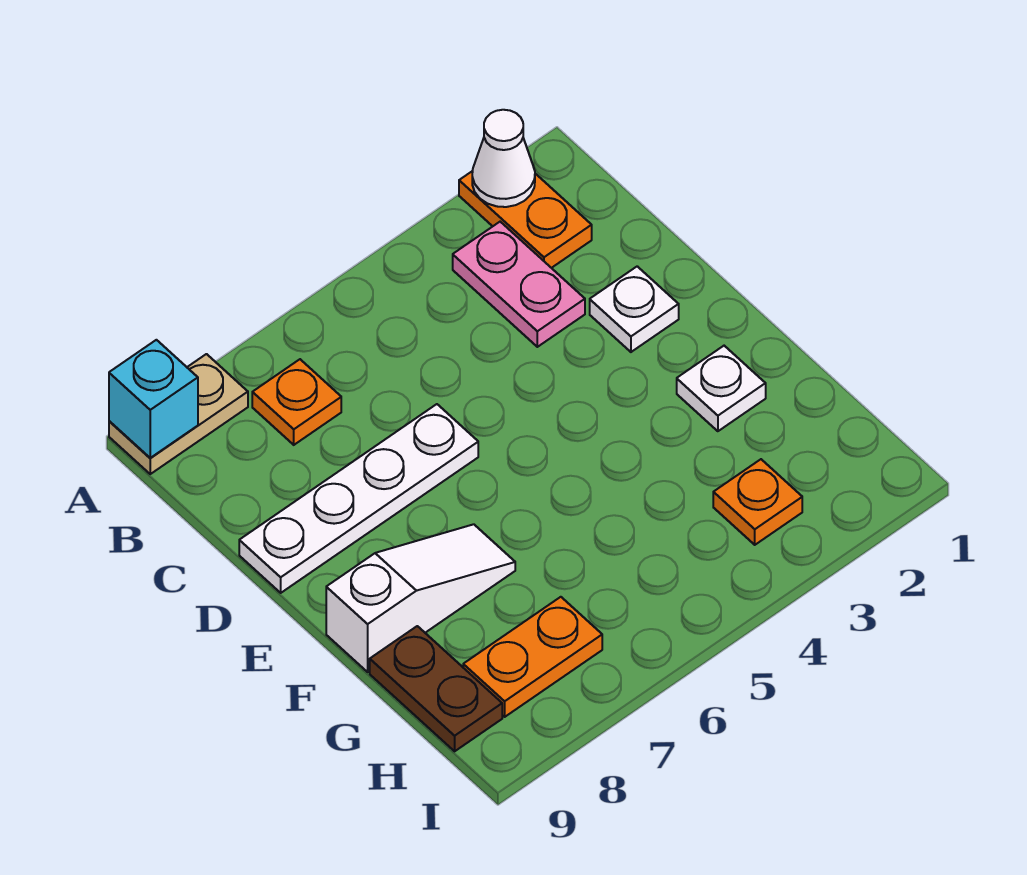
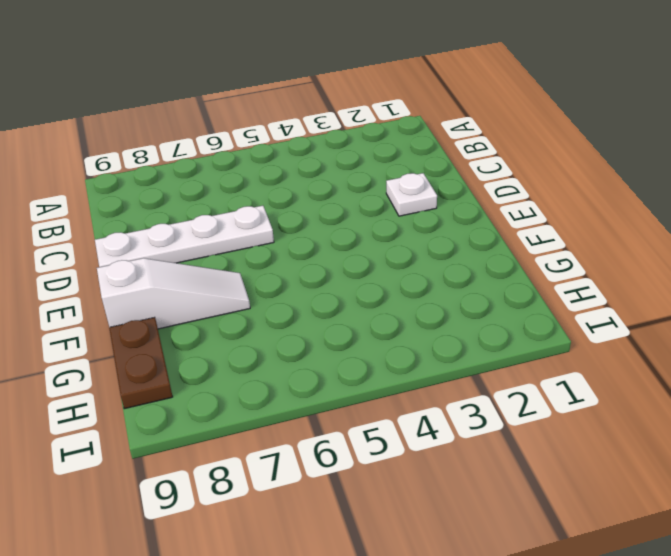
none -> orange plate A2:B2 level 1
none -> tan plate A8:A9 level 1
none -> pink plate B3:C3 level 1

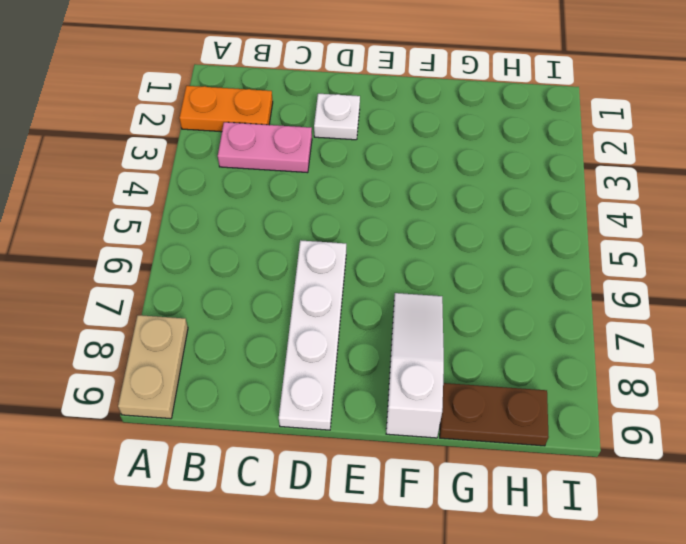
none -> orange plate B7 level 1
none -> white plate F2 level 1
none -> orange plate H3 level 1

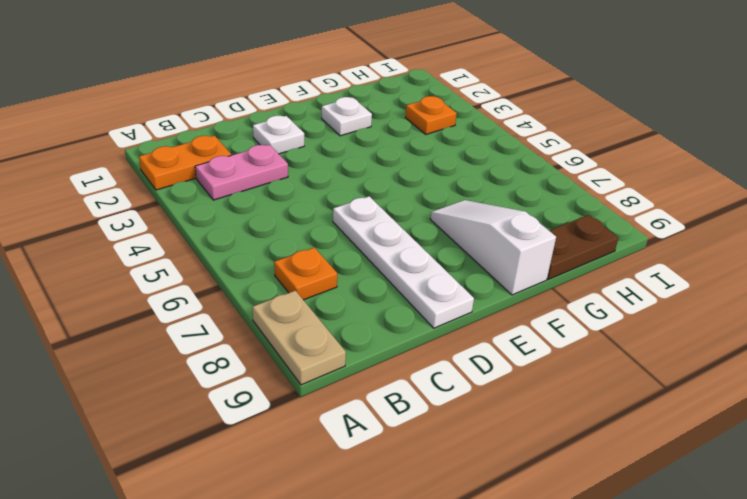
none -> orange plate H7:H8 level 1
none -> white cone A2 level 2
none -> cyan brick A9 level 2

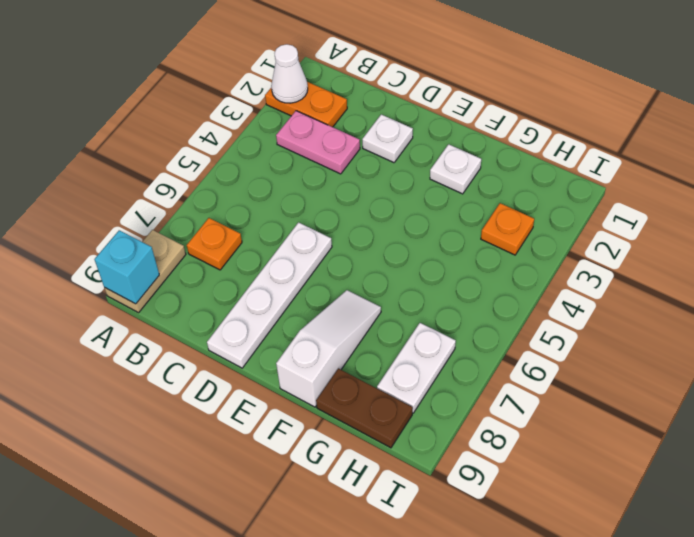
white plate H7:H8 level 1 -> orange plate H7:H8 level 1

